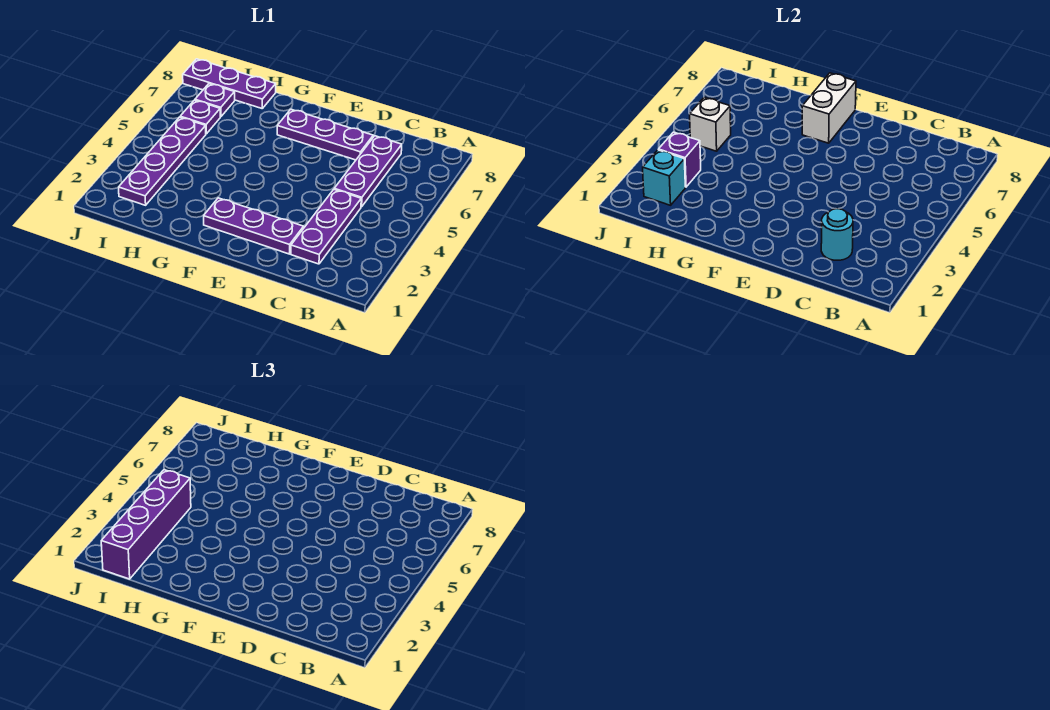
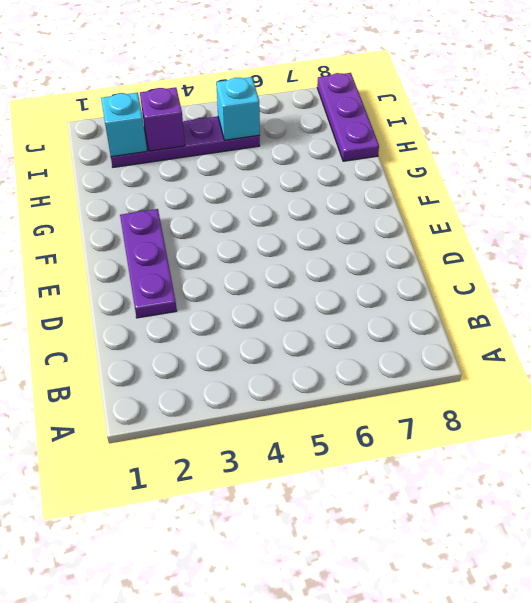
cyan brick I5 level 2 -> white brick I5 level 2
none -> purple plate C2:C4 level 1
none -> purple plate C5:C7 level 1
none -> purple plate D7:F7 level 1

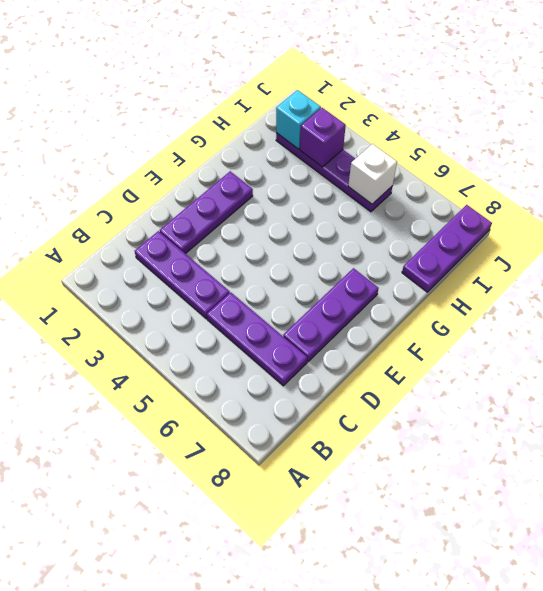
none -> purple plate I6 level 1
none -> purple plate I7 level 1
none -> cyan round brick C2 level 2

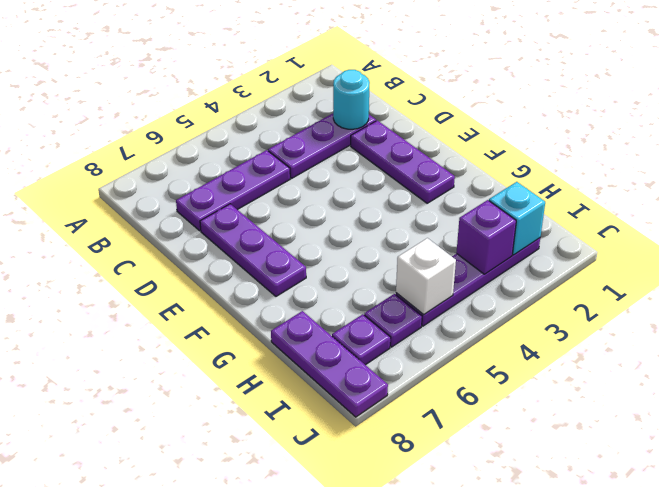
none -> white brick F7:F8 level 2
none -> purple brick I1:I4 level 3

